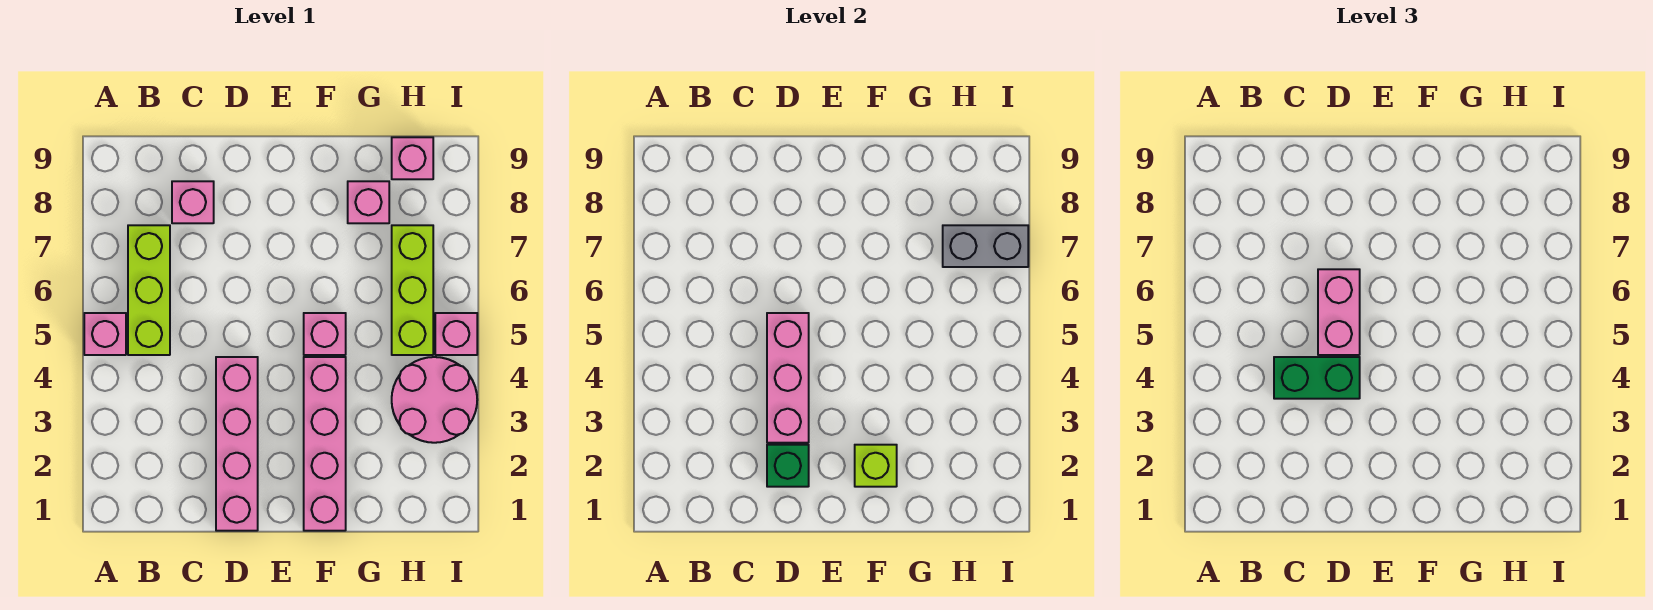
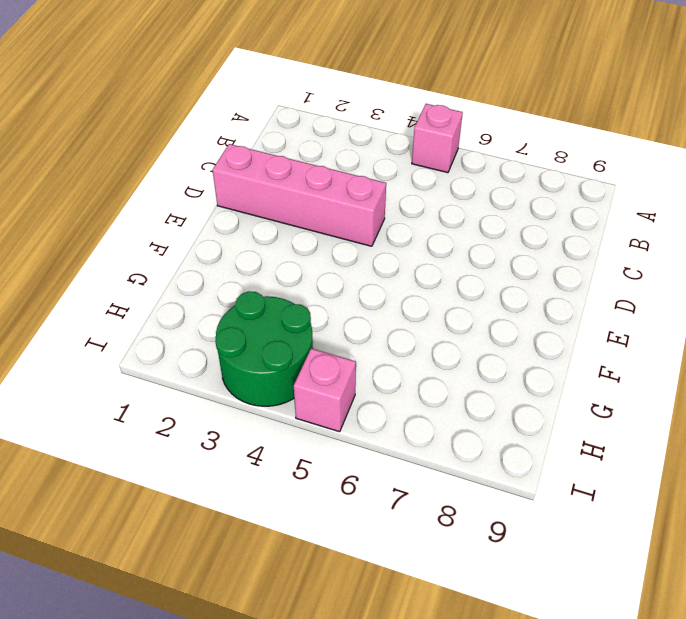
green round brick H3:I4 level 1 -> pink round brick H3:I4 level 1
none -> lime brick B5:B7 level 1
none -> pink brick C8 level 1
none -> pink brick F1:F4 level 1

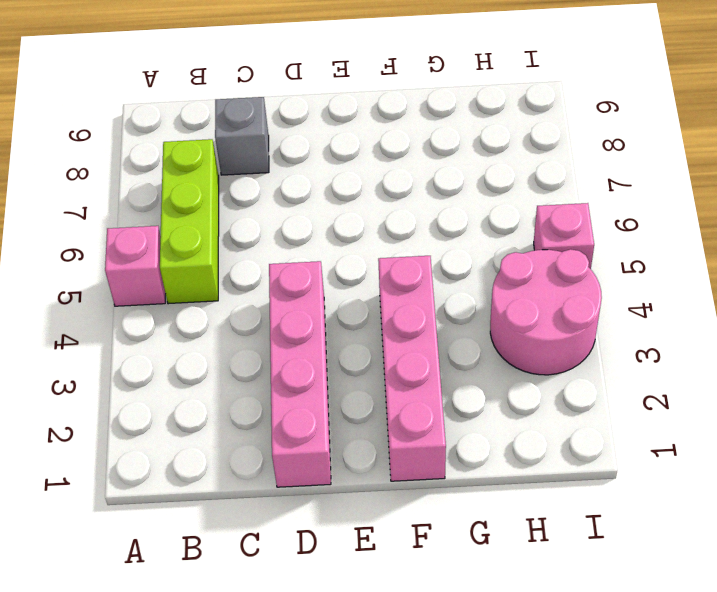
grey brick C8 level 1 -> pink brick C8 level 1
none -> pink brick F5 level 1
none -> pink brick G8 level 1
none -> lime brick H5:H7 level 1

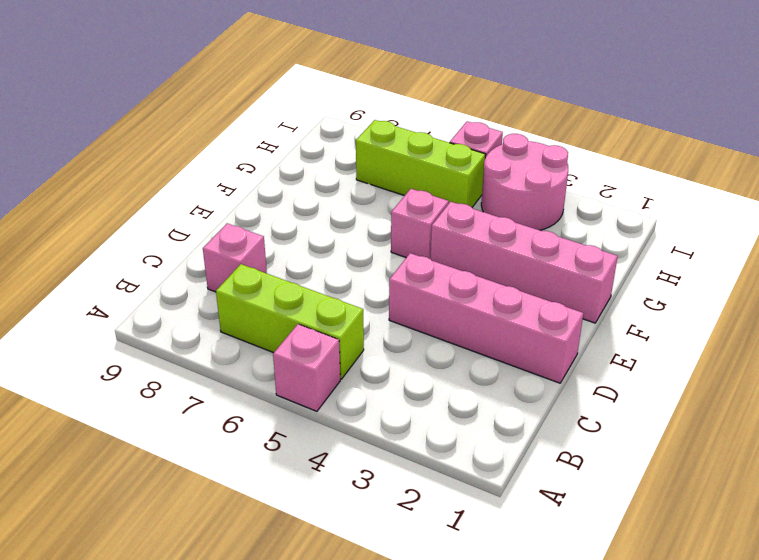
none -> pink brick G8 level 1
none -> pink brick H9 level 1
none -> green brick D2 level 2

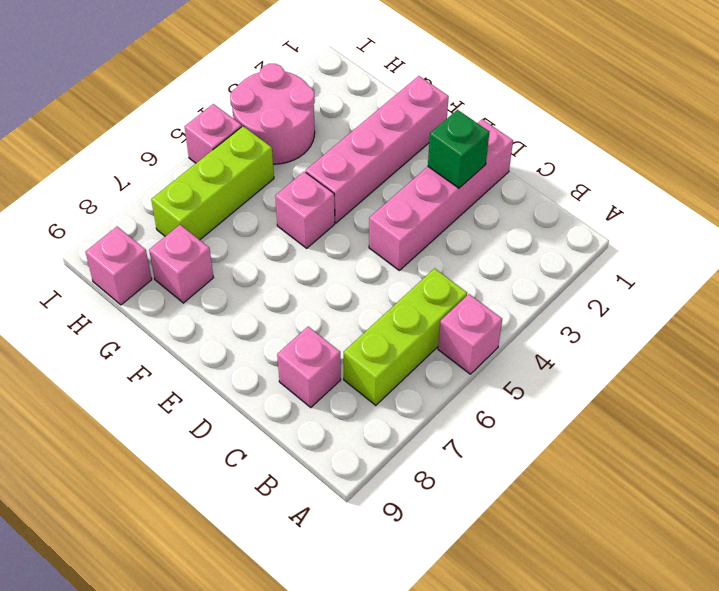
none -> pink brick D3:D5 level 2
none -> lime brick F2 level 2
none -> grey brick H7:I7 level 2

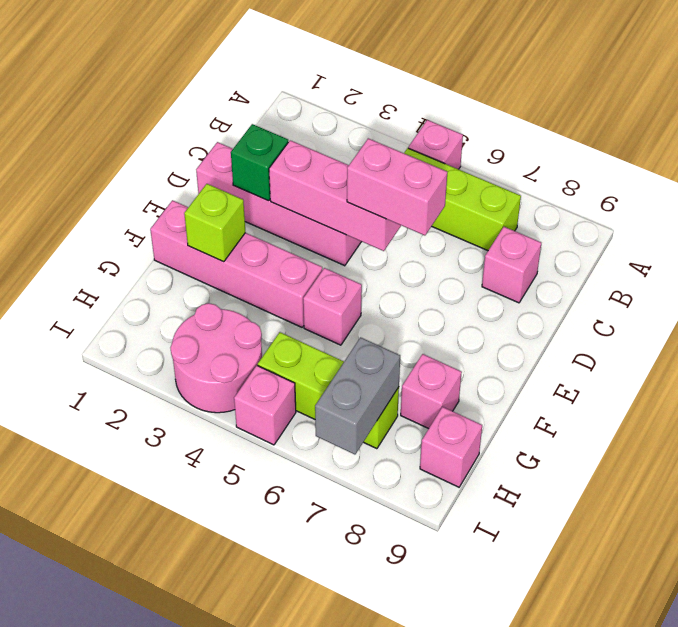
none -> green brick C4:D4 level 3

